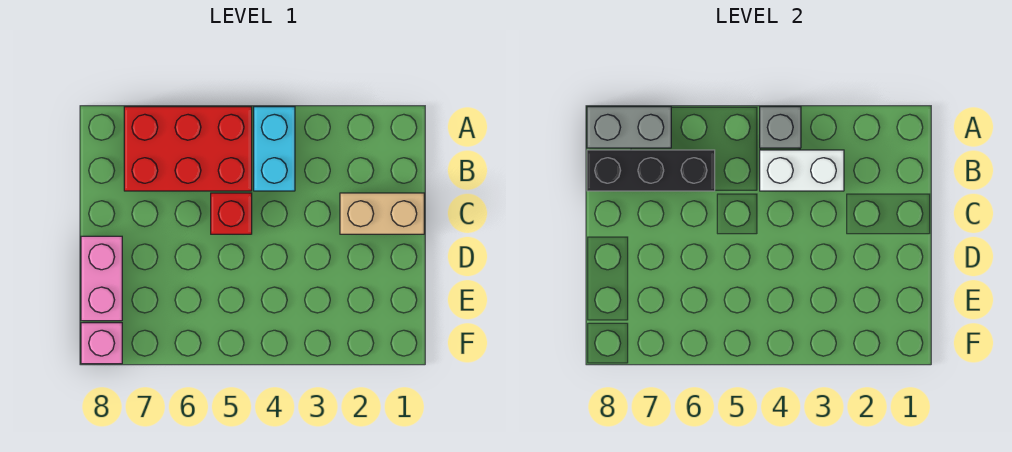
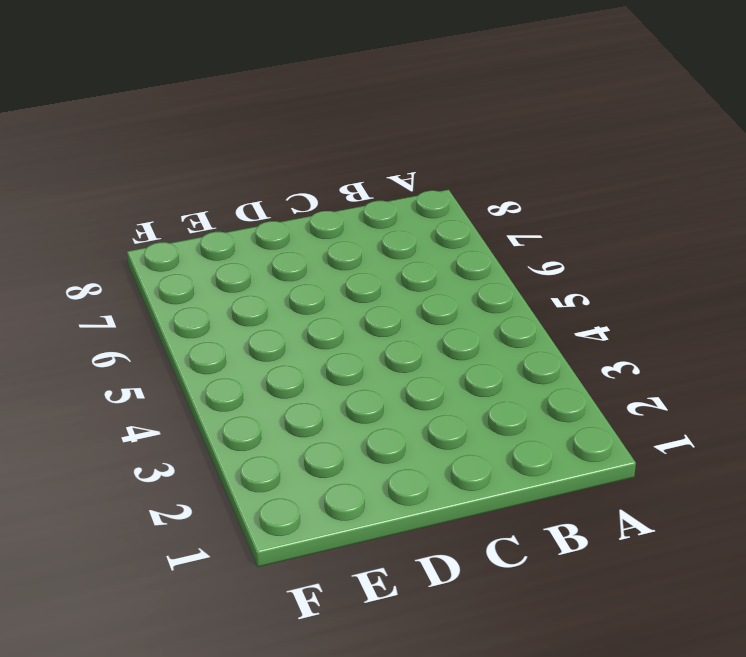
none -> cyan brick A4:B4 level 1
none -> red brick A5:B7 level 1

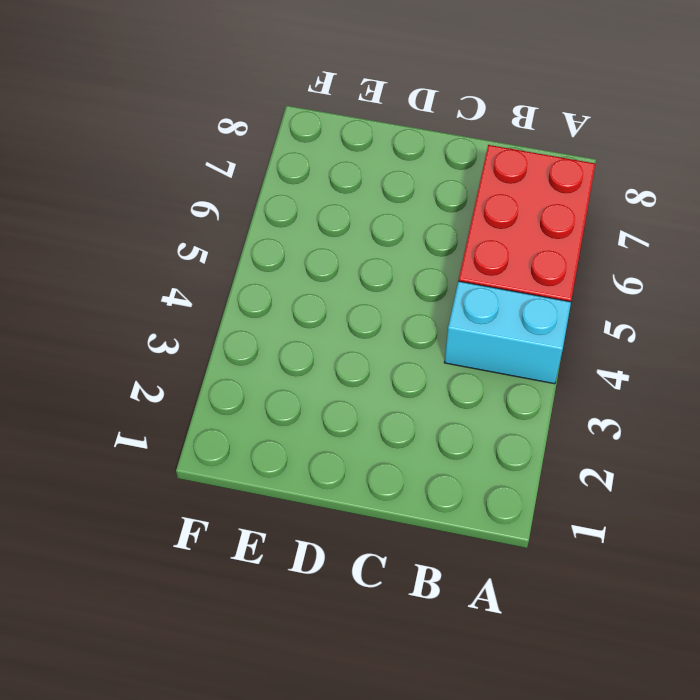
none -> tan brick C1:C2 level 1
none -> red brick C5 level 1

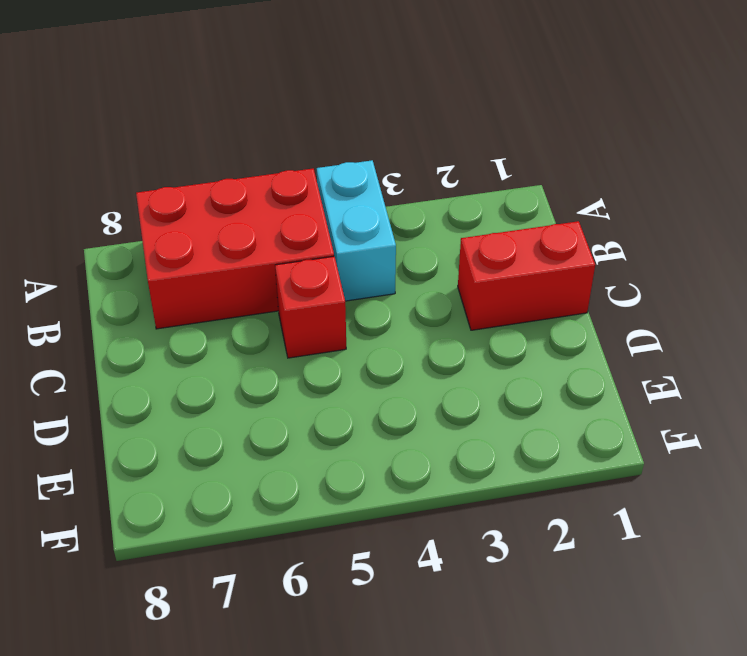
red brick C1:C2 level 1 -> tan brick C1:C2 level 1
none -> pink brick D8:E8 level 1
none -> pink brick F8 level 1

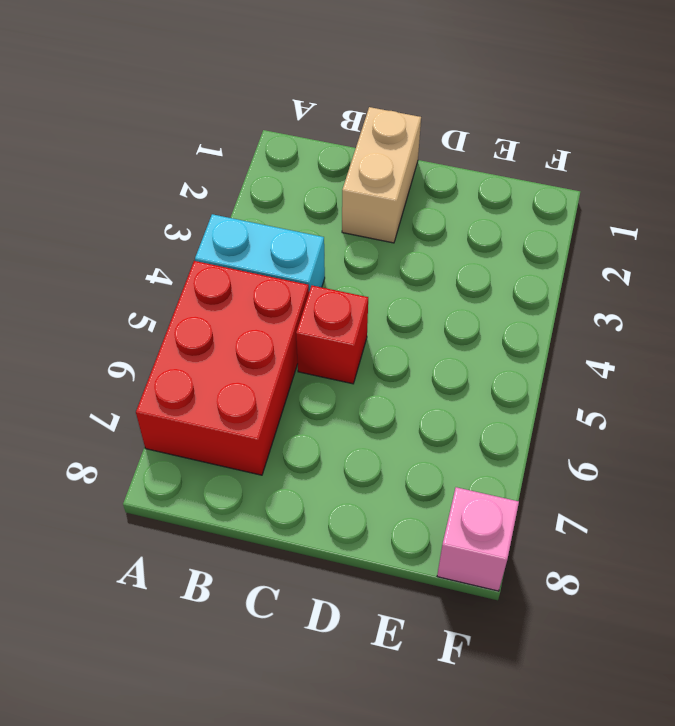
none -> pink brick D8:E8 level 1
none -> grey brick A4 level 2

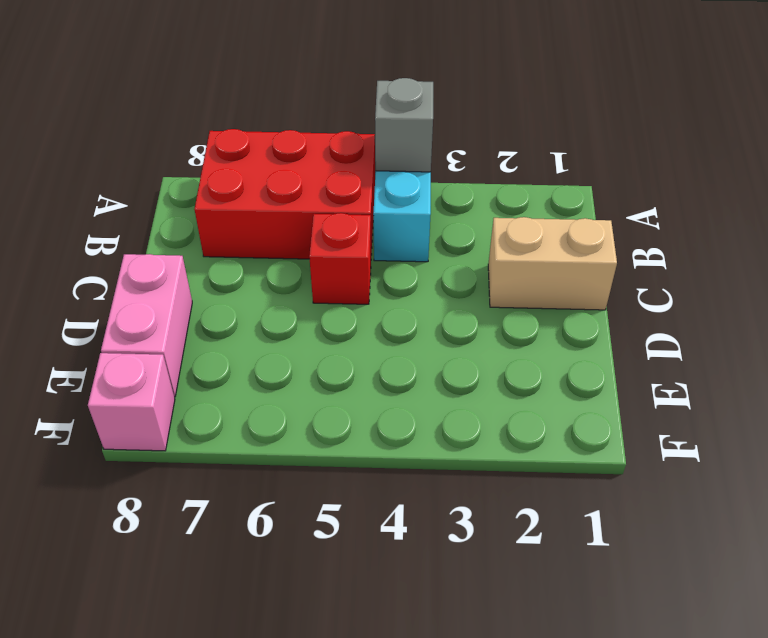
none -> grey brick A7:A8 level 2
none -> white brick B3:B4 level 2

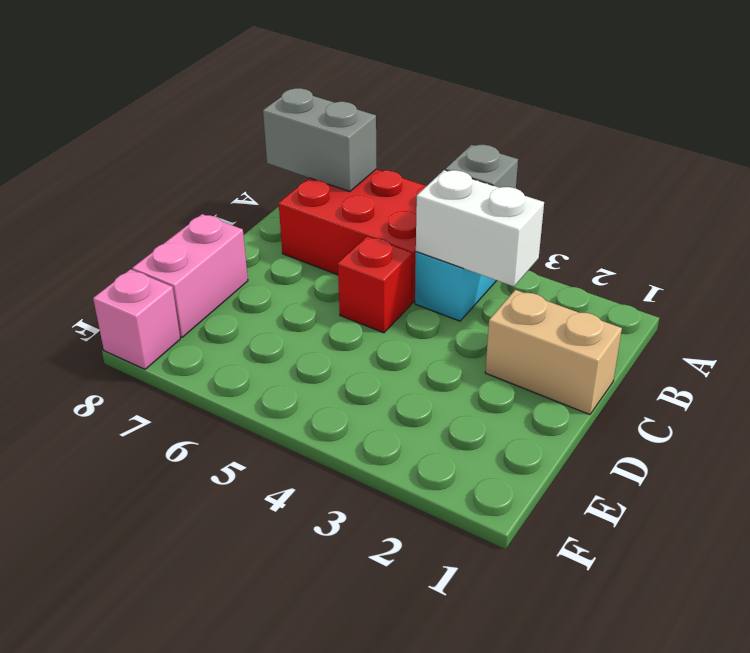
none -> black brick B6:B8 level 2

